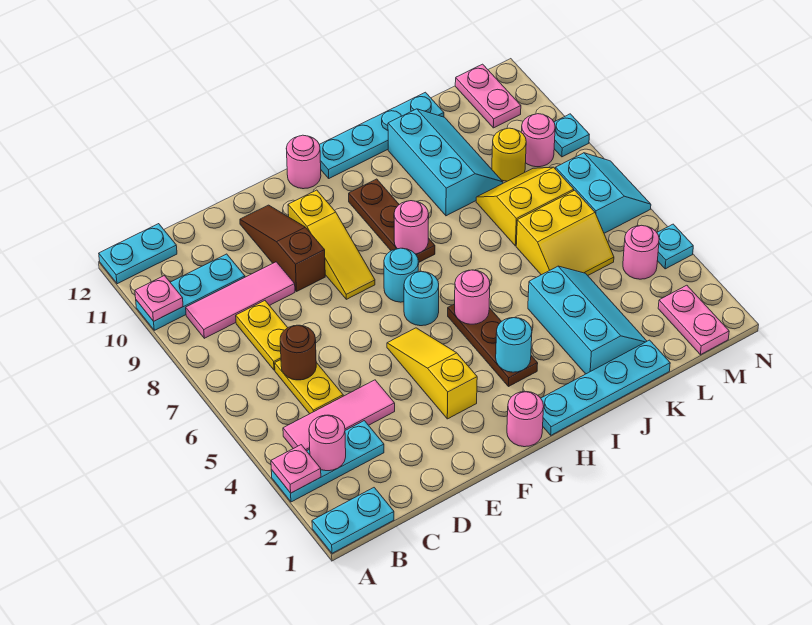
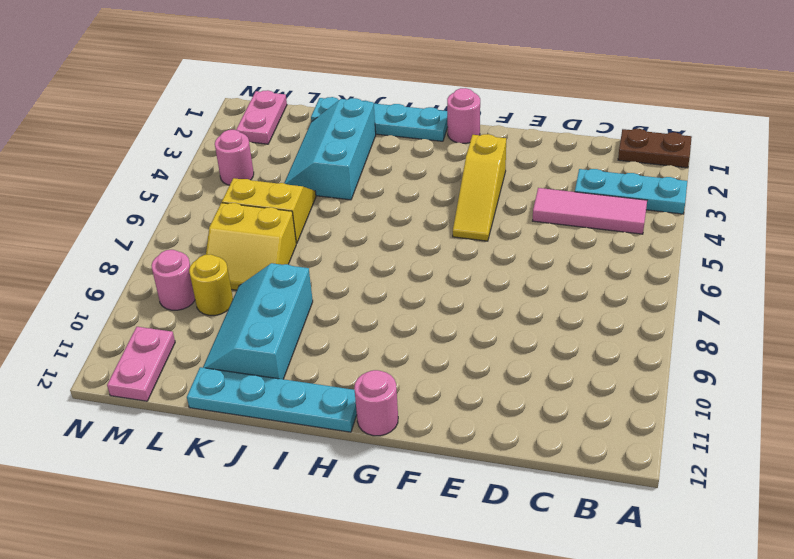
brown plate A1:B1 level 1 -> cyan plate A1:B1 level 1
none -> cyan plate A10:C10 level 1
none -> cyan plate A12:B12 level 1
none -> pink tile B9:D9 level 1
none -> yellow plate C5:C6 level 1

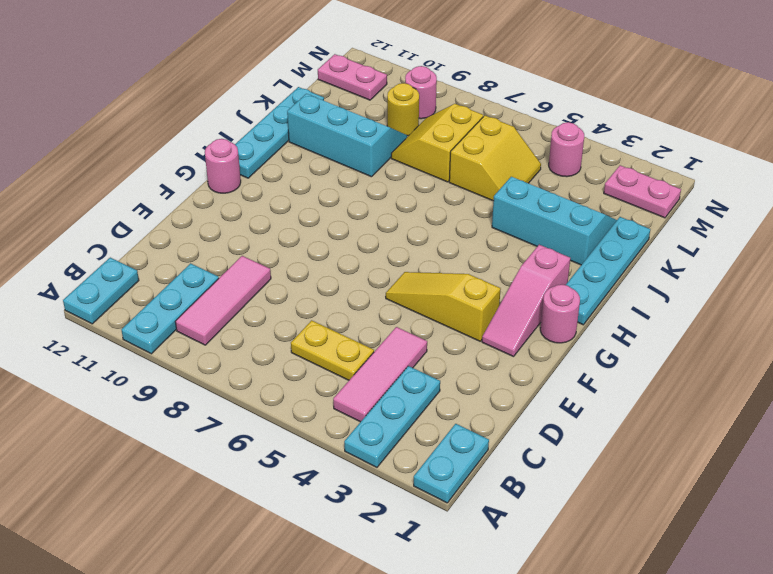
pink slope F2:H2 level 1 top H -> none
none -> yellow plate C7:C8 level 1
none -> brown slope E9:E11 level 1 top 9
none -> yellow slope F8:F10 level 1 top 10
none -> cyan round brick G6 level 1

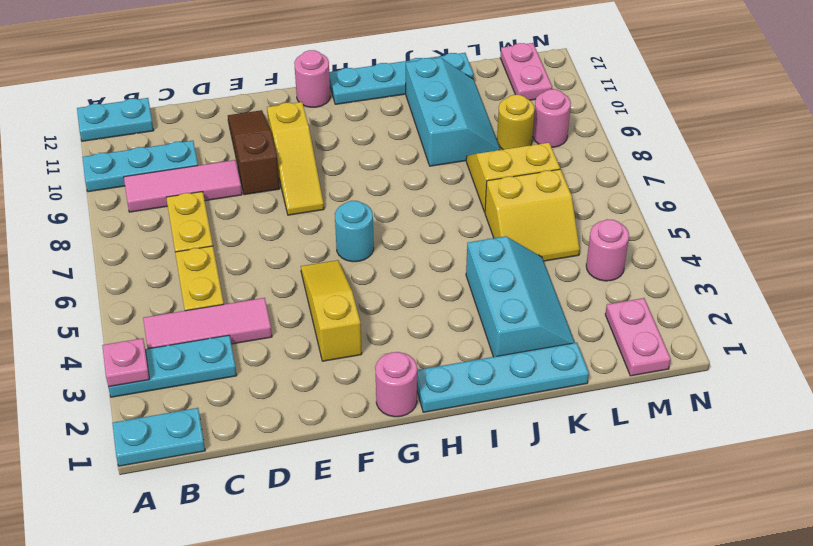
none -> cyan round brick G7 level 1
none -> brown plate H3:H5 level 1
none -> brown plate H8:H10 level 1
none -> cyan slope M6:N7 level 1 top M

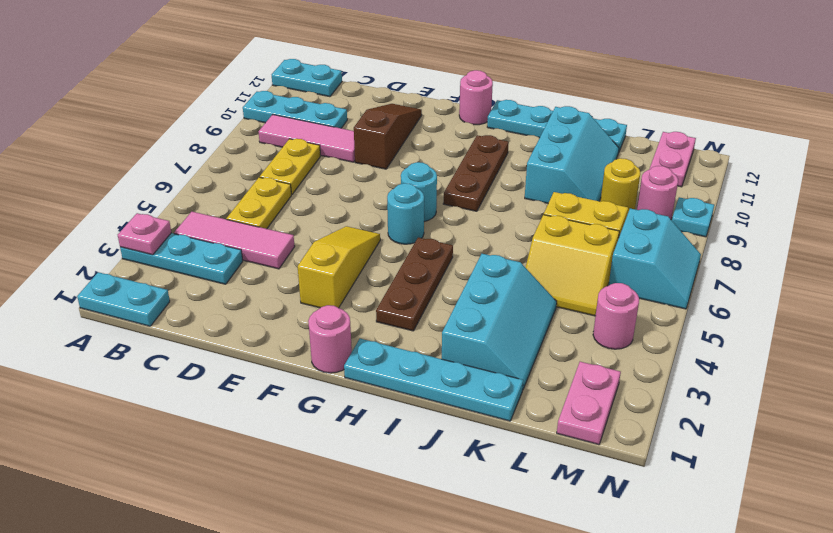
none -> yellow slope F8:F10 level 1 top 10
none -> cyan plate N4 level 1
none -> pink plate A10 level 2
none -> pink round brick B3 level 2

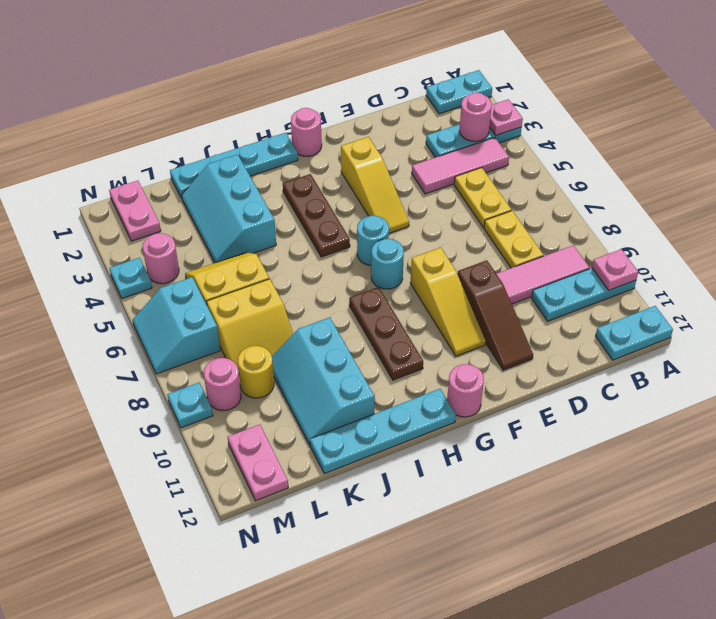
yellow slope F8:F10 level 1 top 8 -> yellow slope F8:F10 level 1 top 10
none -> brown round brick C6 level 2
none -> cyan round brick H3 level 2
none -> pink round brick H5 level 2
none -> pink round brick H8 level 2

